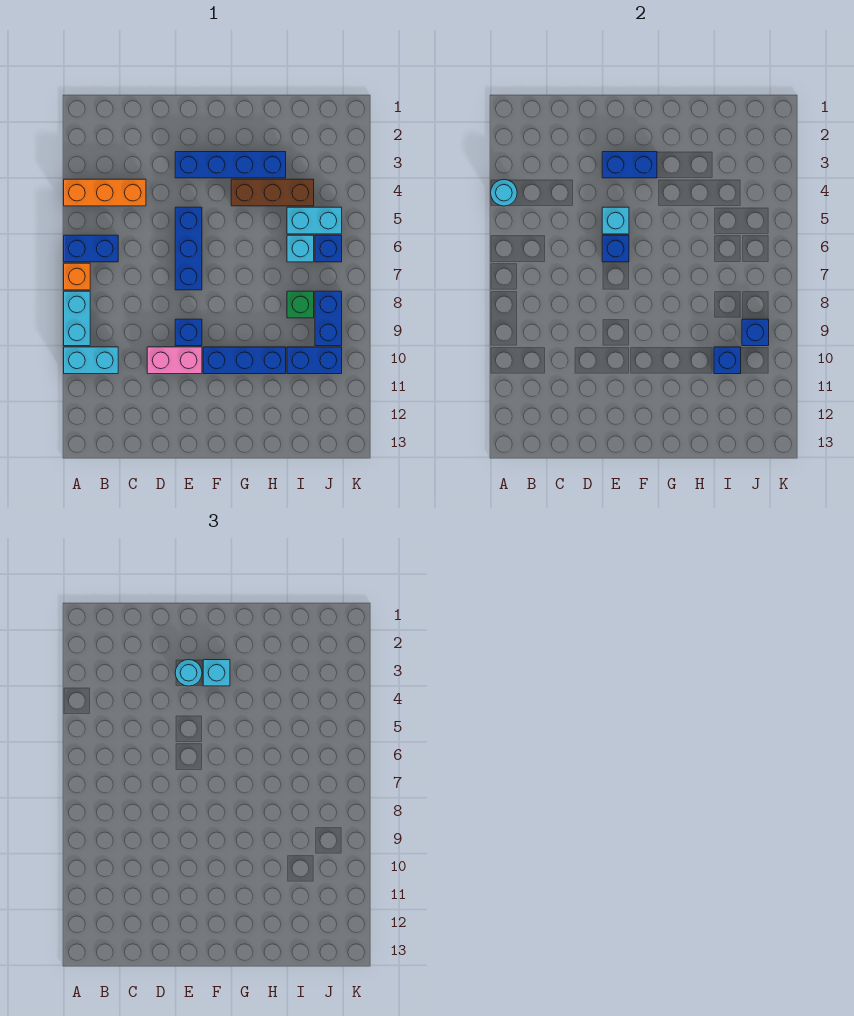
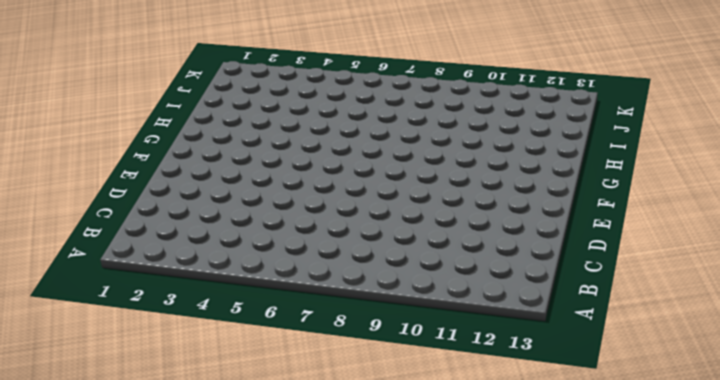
none -> orange brick A4:C4 level 1
none -> blue brick A6:B6 level 1
none -> orange brick A7 level 1

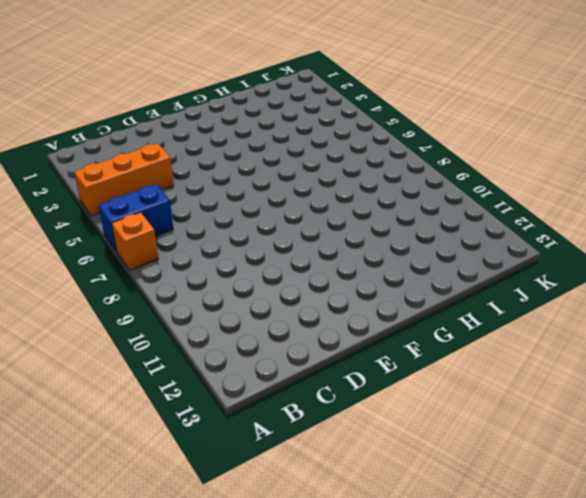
none -> cyan brick A8:A9 level 1
none -> cyan brick A10:B10 level 1
none -> pink brick D10:E10 level 1

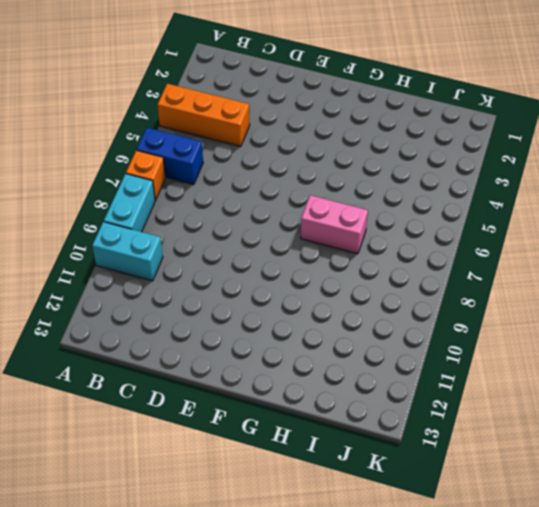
pink brick G7:H7 level 1 -> pink brick D10:E10 level 1
none -> blue brick E3:H3 level 1
none -> blue brick E5:E7 level 1
none -> blue brick E9 level 1

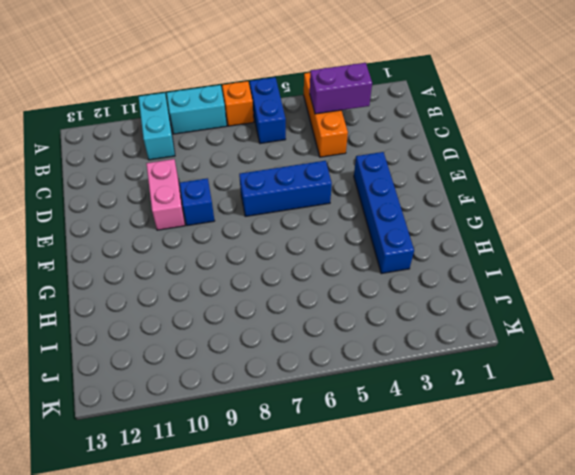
purple brick B3:B4 level 2 -> none
none -> blue brick F10:H10 level 1
none -> brown brick G4:I4 level 1
none -> cyan brick I5:J5 level 1

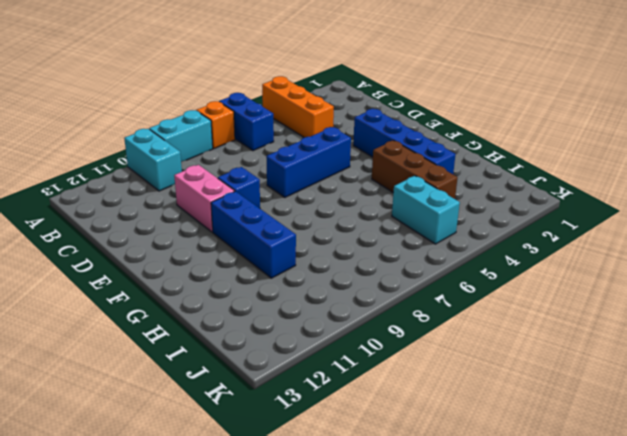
none -> cyan brick I6 level 1
none -> green brick I8 level 1
none -> blue brick I10:J10 level 1

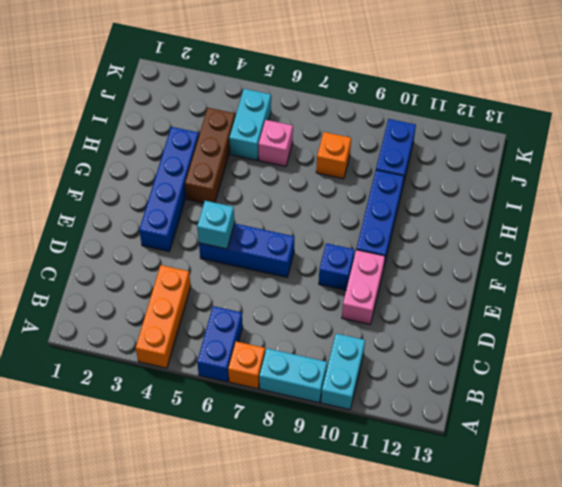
pink brick I6 level 1 -> cyan brick I6 level 1
orange brick I8 level 1 -> green brick I8 level 1
none -> blue brick J6 level 1
none -> blue brick J8:J9 level 1
none -> cyan round brick A4 level 2

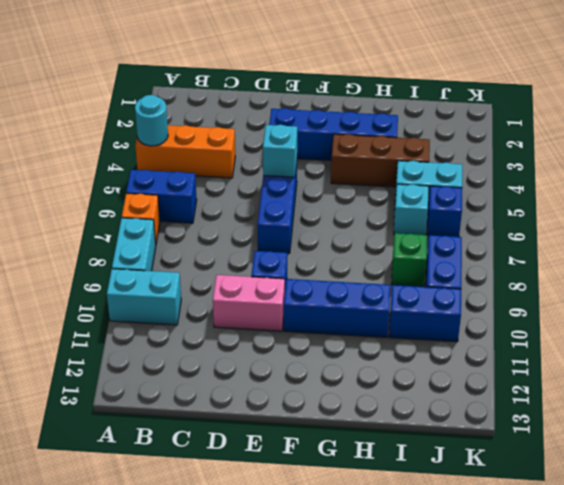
none -> blue brick E3:F3 level 2
none -> blue brick E6 level 2
none -> blue brick I10 level 2

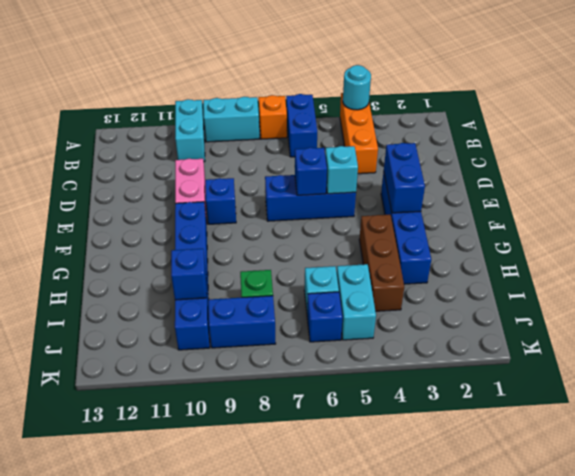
none -> blue brick J9 level 2
none -> cyan round brick E3 level 3
none -> cyan brick F3 level 3

